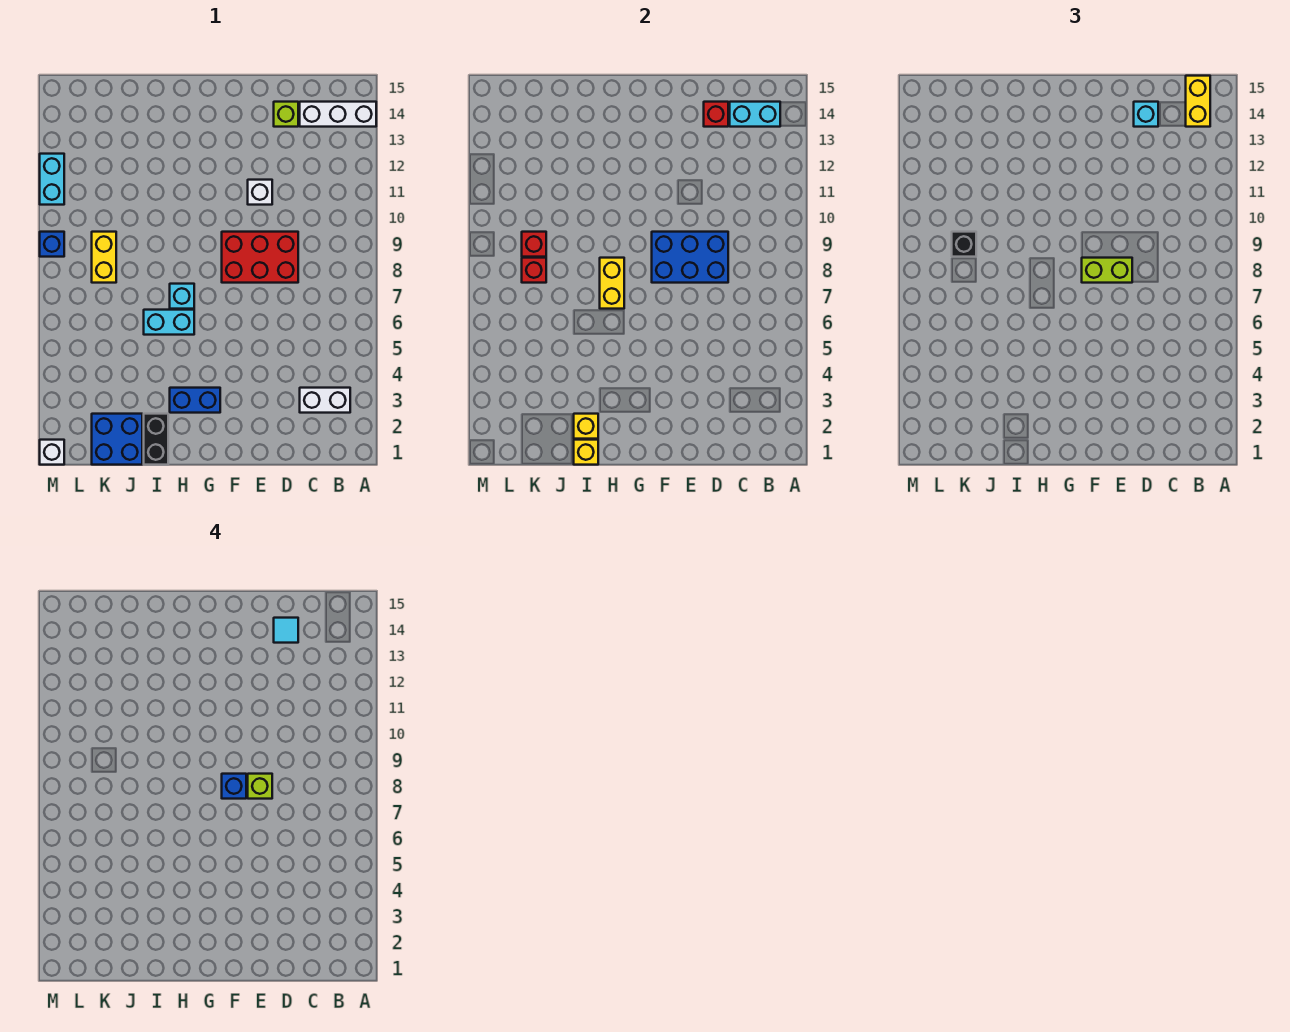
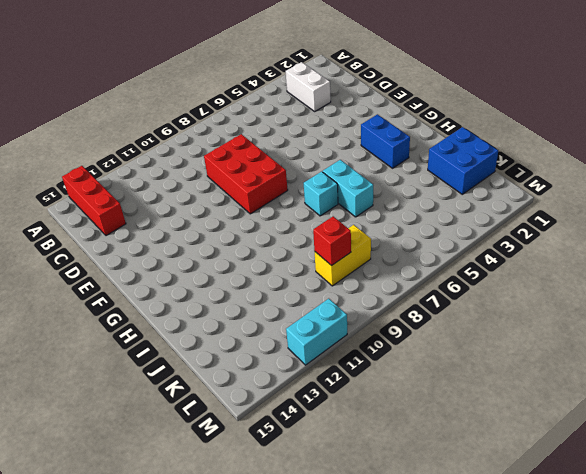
red brick A14:C14 level 1 -> white brick A14:C14 level 1
none -> lime brick D14 level 1
none -> white brick E11 level 1
none -> black brick I1:I2 level 1

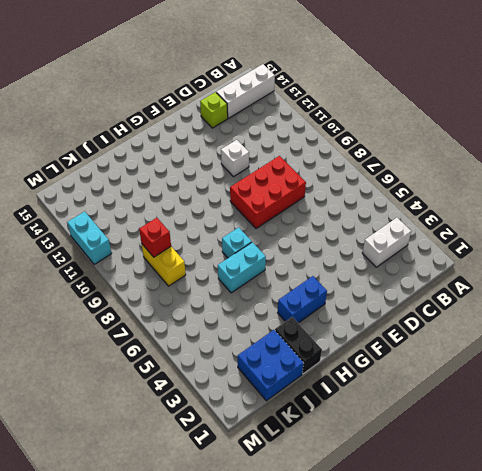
none -> white brick M1 level 1
none -> blue brick M9 level 1
none -> cyan brick B14:C14 level 2

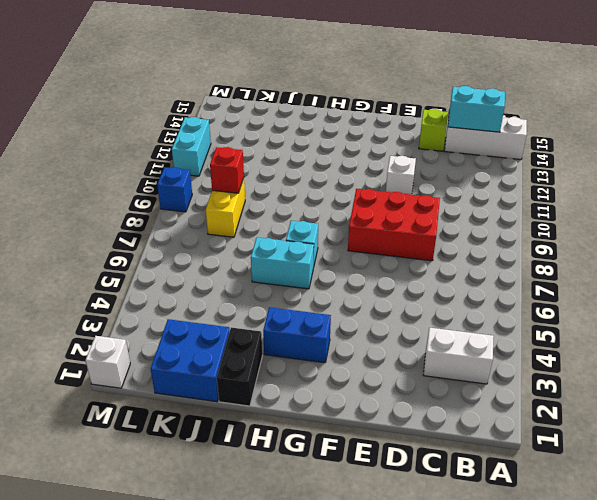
none -> blue brick D8:F9 level 2
none -> red brick D14 level 2
none -> yellow brick H7:H8 level 2

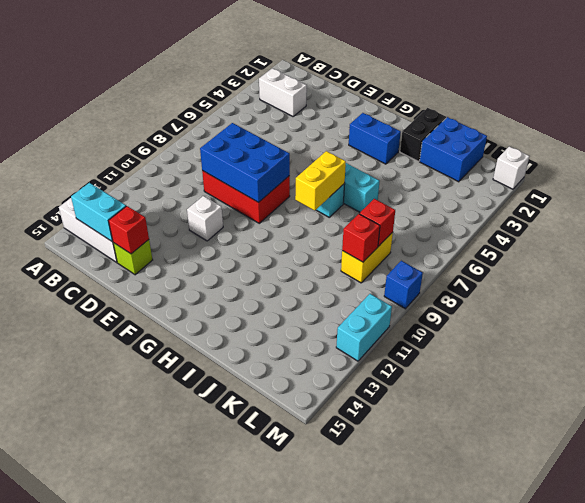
none -> yellow brick I1 level 2
none -> yellow brick I2 level 2
none -> yellow brick B14:B15 level 3

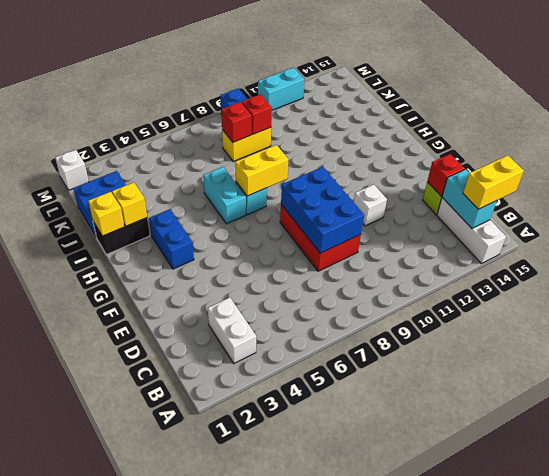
none -> cyan brick D14 level 3
none -> lime brick E8:F8 level 3
none -> black brick K9 level 3

